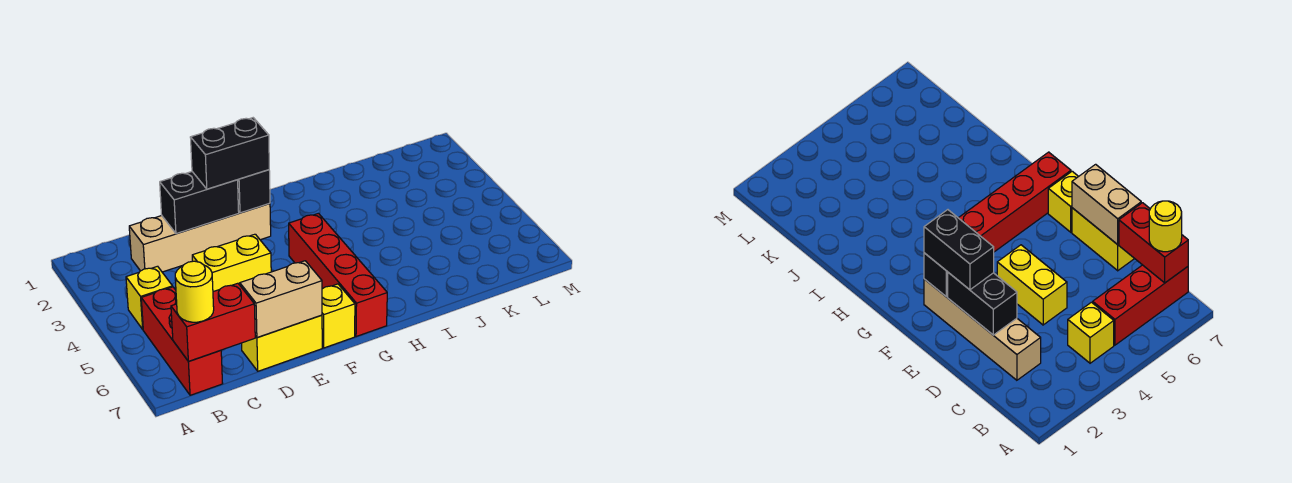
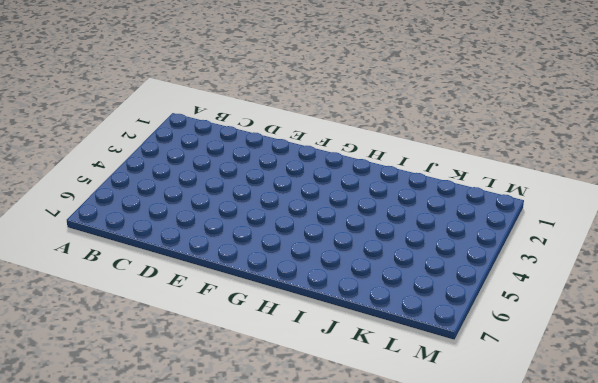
none -> yellow brick B4 level 1
none -> red brick B5:B7 level 1
none -> tan brick C2:F2 level 1

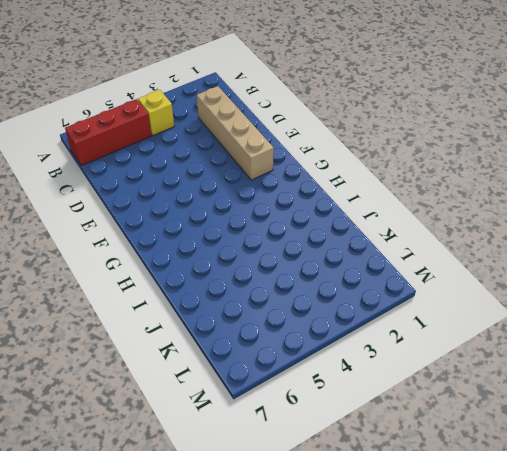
none -> yellow brick D4:E4 level 1
none -> yellow brick D7:E7 level 1
none -> yellow brick F7 level 1

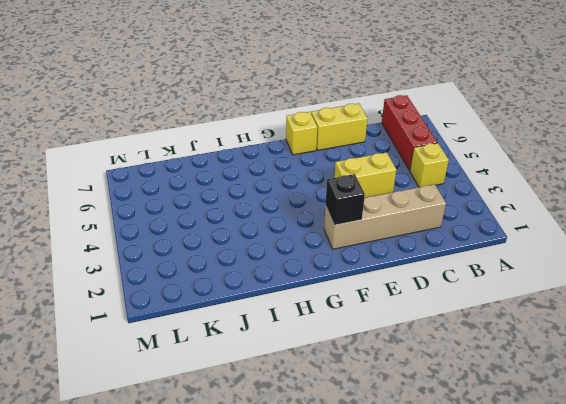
none -> red brick G4:G7 level 1
none -> red brick B7:C7 level 2
none -> black brick D2:E2 level 2

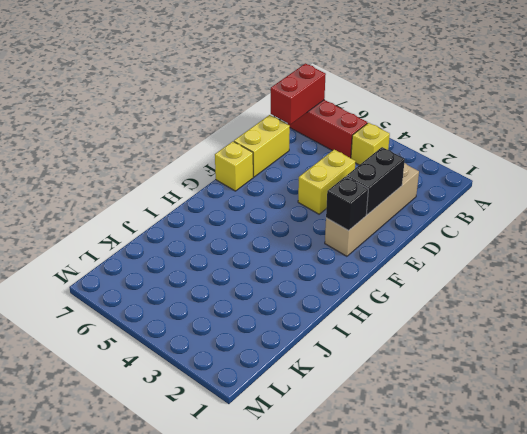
none -> red brick G4:G7 level 1
none -> tan brick D7:E7 level 2
none -> yellow round brick B7 level 3

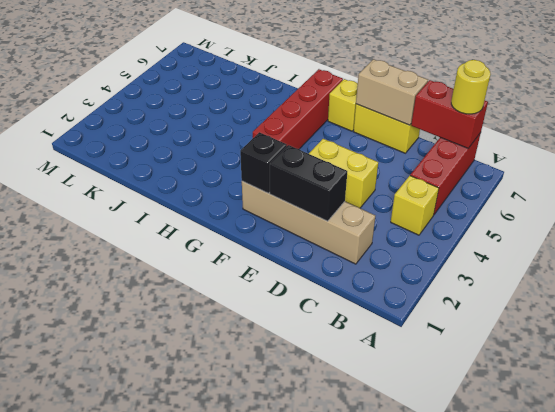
none -> black brick E2:F2 level 3

